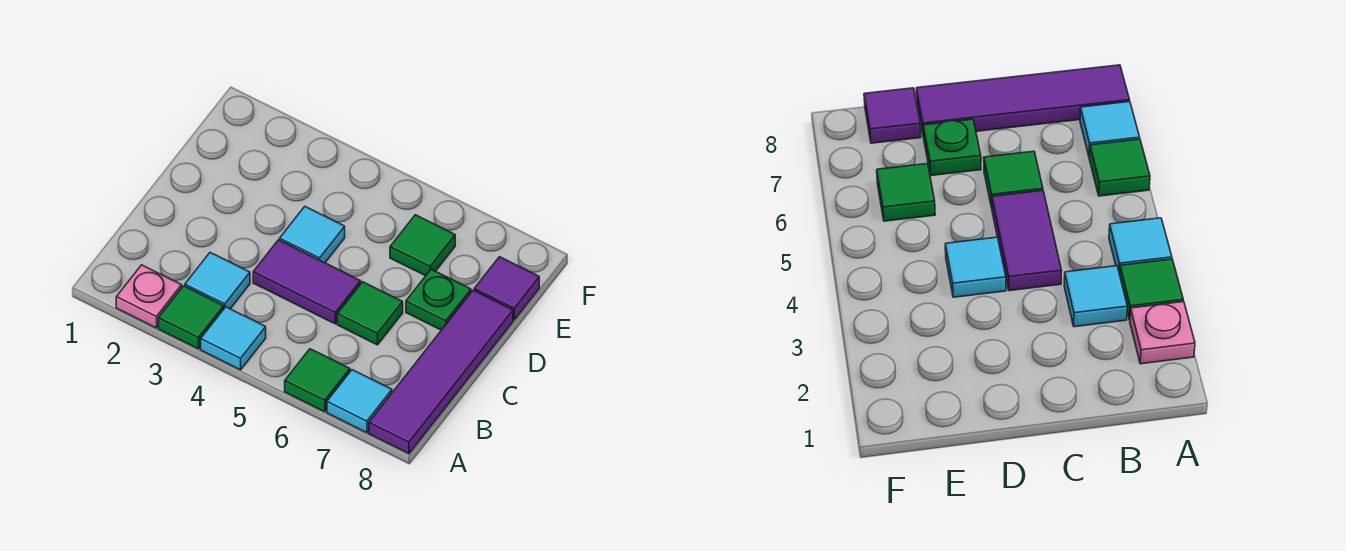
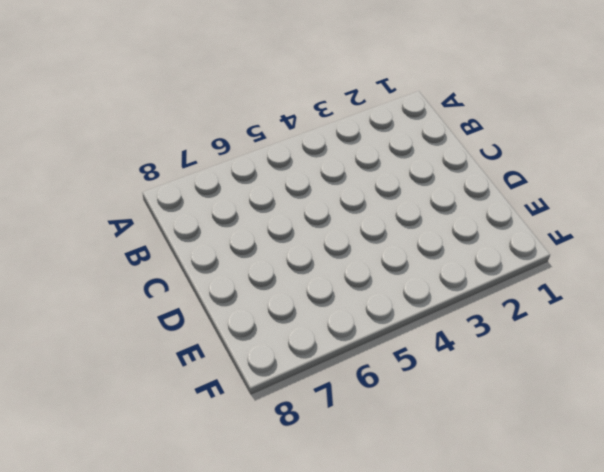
none -> pink plate A2 level 1
none -> green tile A3 level 1
none -> cyan tile A4 level 1

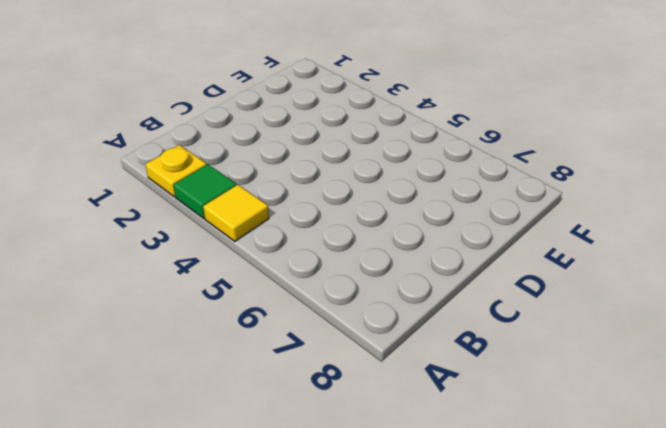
yellow plate A2 level 1 -> pink plate A2 level 1
yellow tile A4 level 1 -> cyan tile A4 level 1
none -> green tile A6 level 1
none -> cyan tile A7 level 1
none -> purple tile A8:D8 level 1

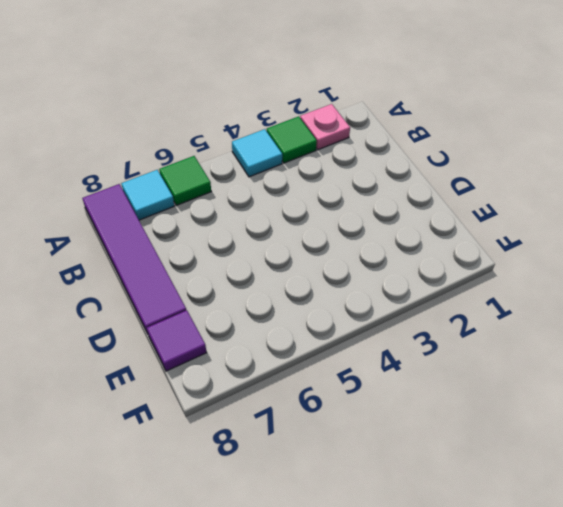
none -> cyan tile B3 level 1
none -> purple tile C4:C5 level 1
none -> green tile C6 level 1

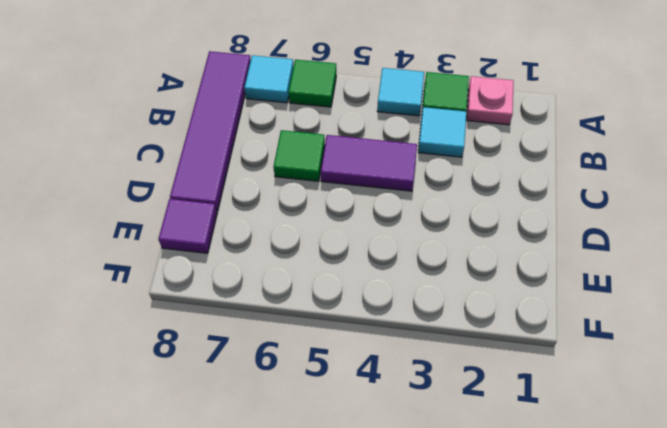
none -> cyan tile D4 level 1
none -> green plate D7 level 1
none -> green tile E6 level 1

